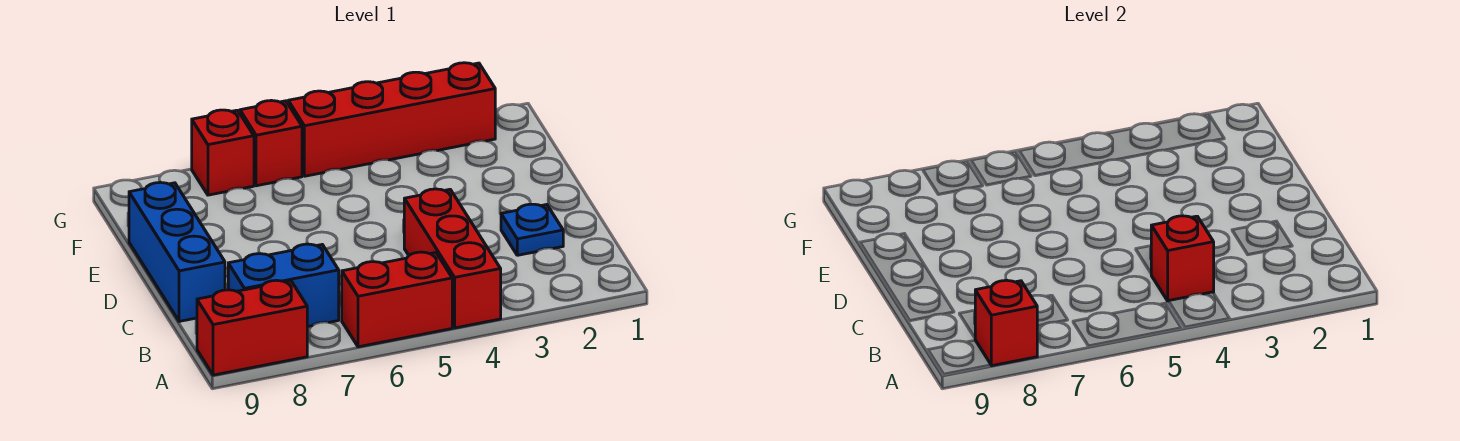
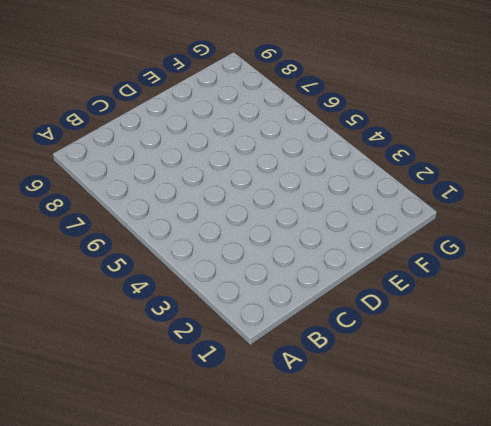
none -> red brick A4:C4 level 1
none -> red brick A5:A6 level 1

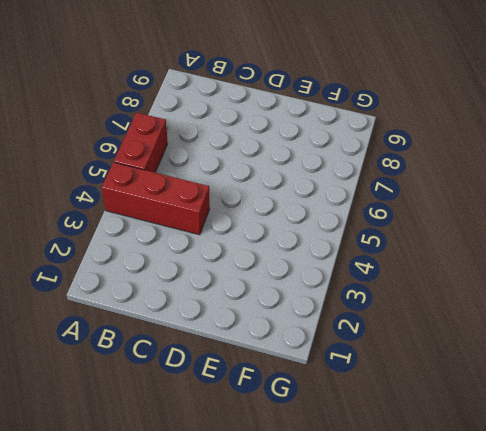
none -> red brick A8:A9 level 1
none -> blue brick B7:B8 level 1

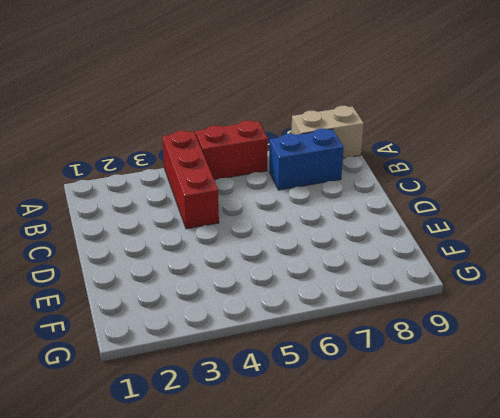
tan brick A8:A9 level 1 -> red brick A8:A9 level 1
none -> blue plate C2 level 1
none -> blue brick C9:E9 level 1

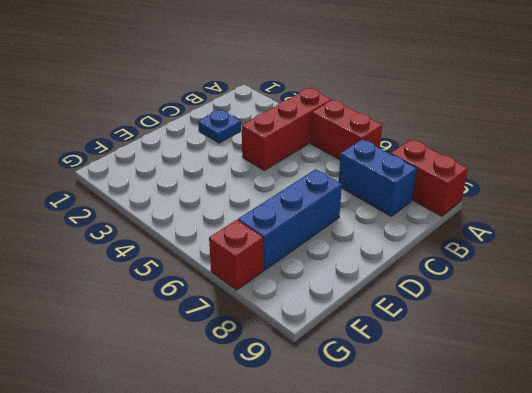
blue brick D7:F7 level 1 -> blue brick C9:E9 level 1
none -> red brick G2:G5 level 1
none -> red brick G6 level 1

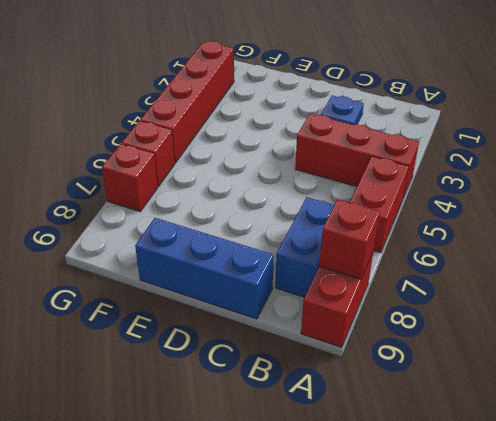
none -> red brick B4 level 2

